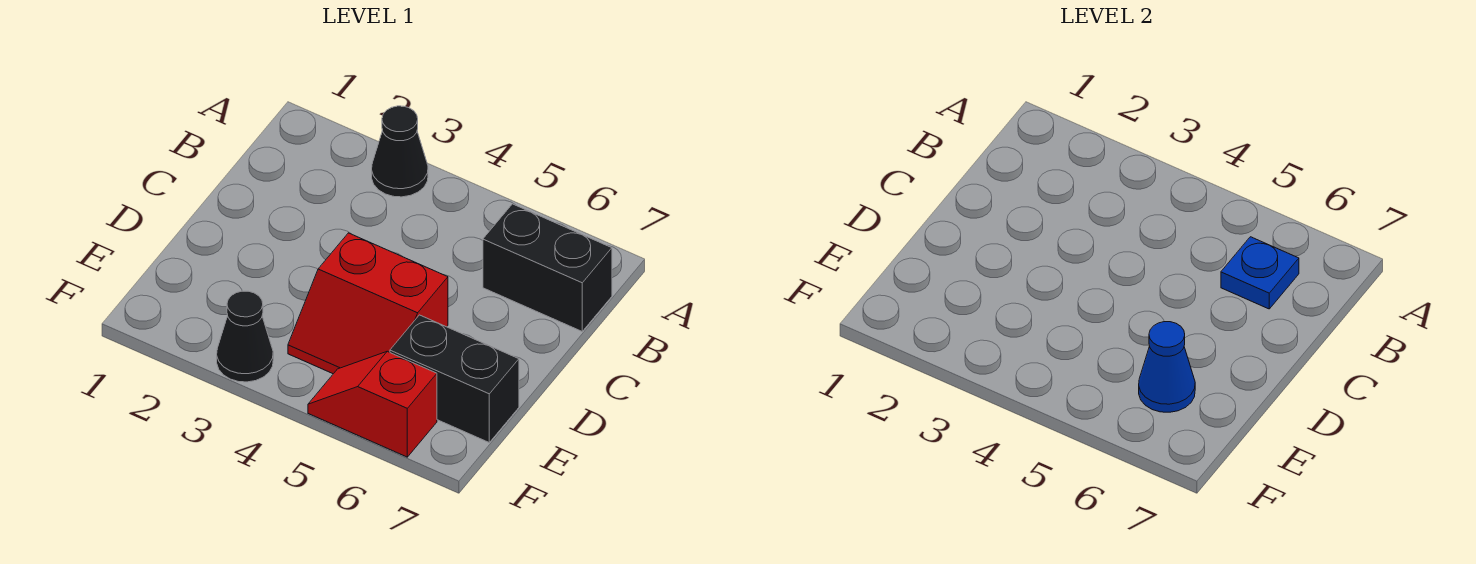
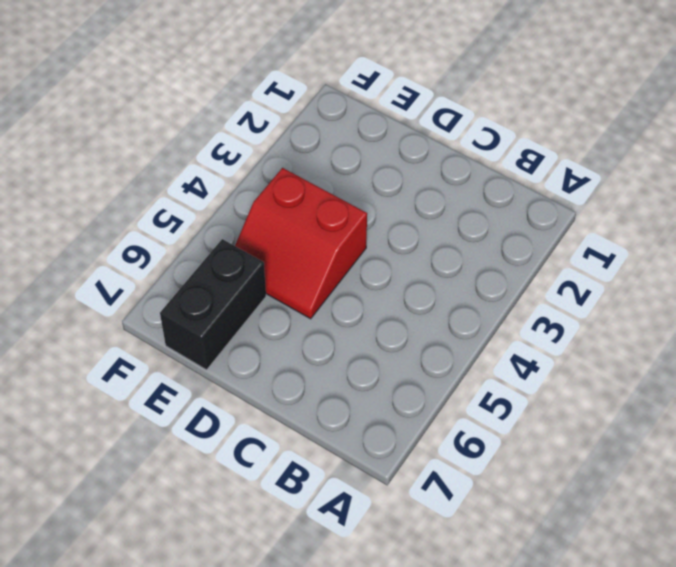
red slope D4:E5 level 1 top 4 -> red slope D4:E5 level 1 top D
none -> black cone A3 level 1
none -> black brick B6:B7 level 1

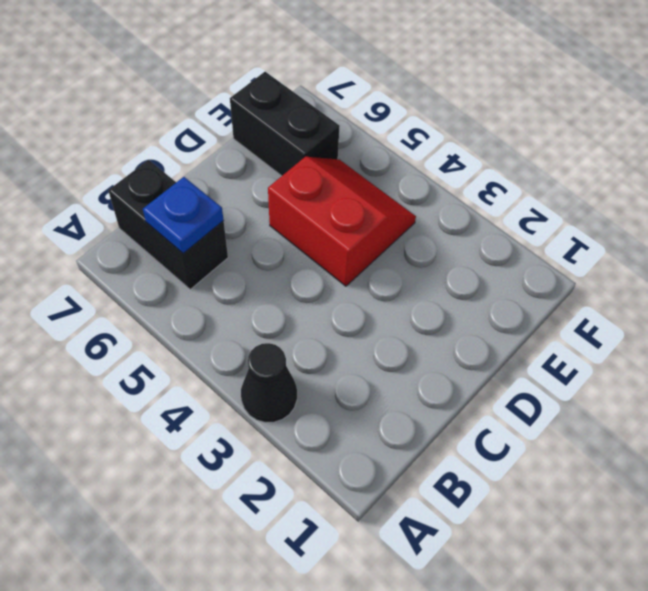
none -> black cone F3 level 1
none -> red slope F5:F6 level 1 top 6

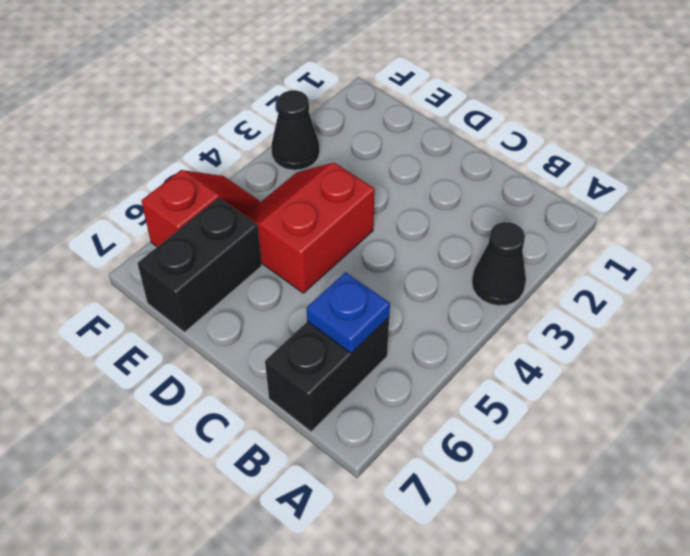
none -> blue cone E6 level 2

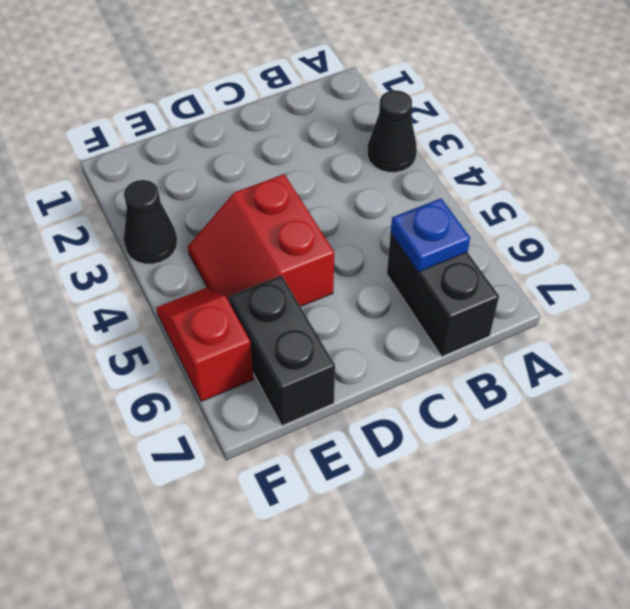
none -> blue cone E6 level 2

